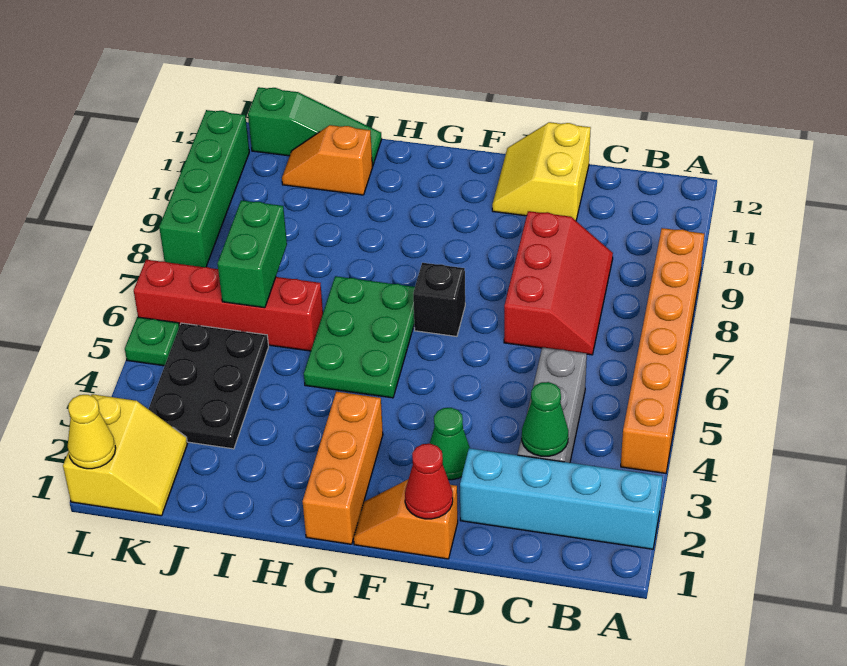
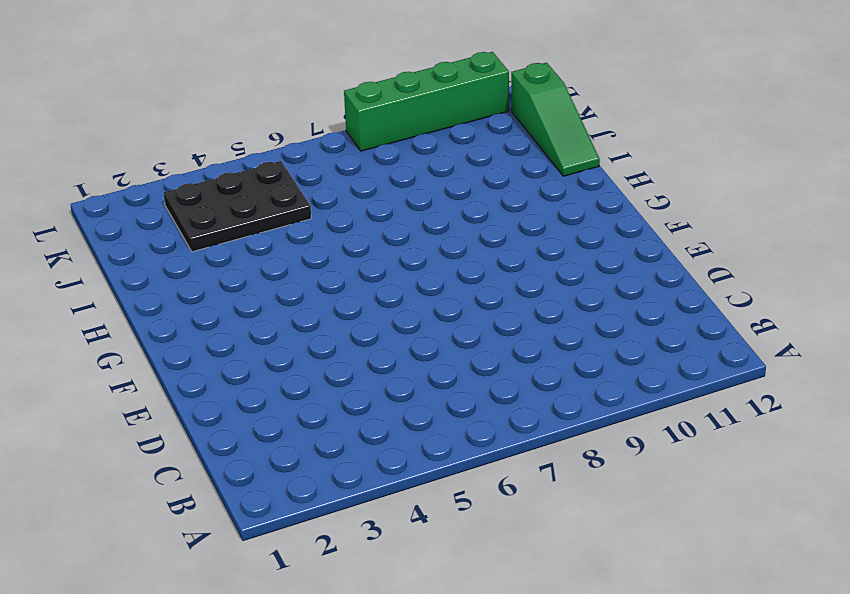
none -> cyan brick A2:D2 level 1
none -> orange brick A4:A9 level 1
none -> grey brick C3:C5 level 1

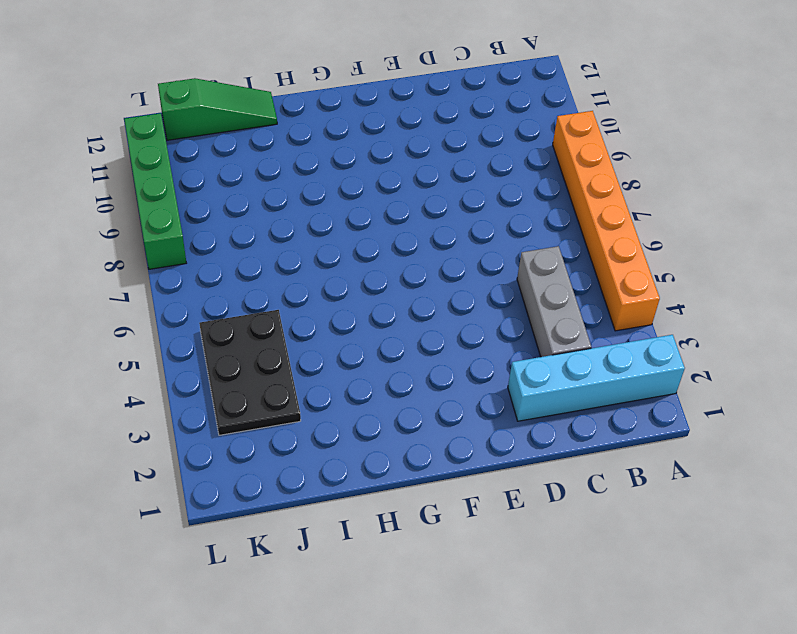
none -> red slope C7:D9 level 1 top D
none -> yellow slope D11:E12 level 1 top D
none -> orange slope E1:F1 level 1 top E

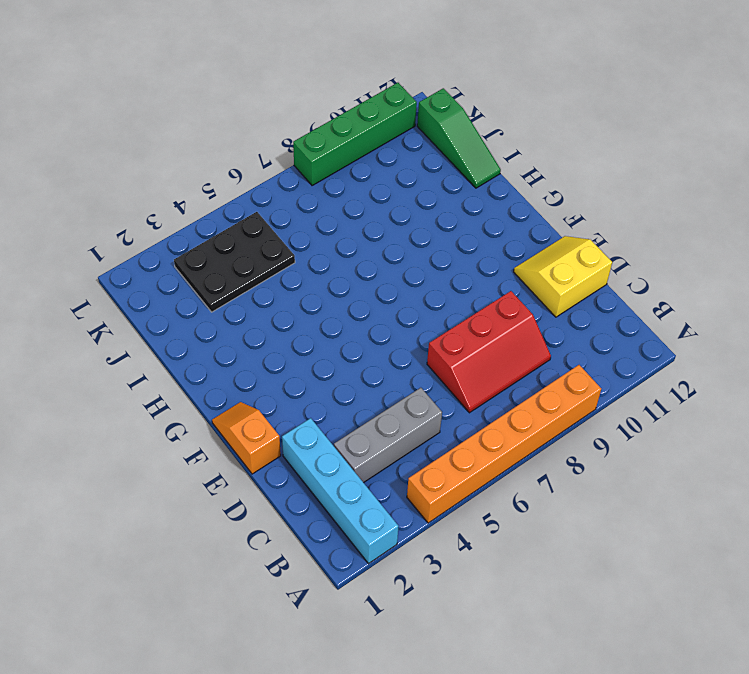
none -> green cone E3 level 1
none -> black brick F7 level 1
none -> orange brick G1:G3 level 1

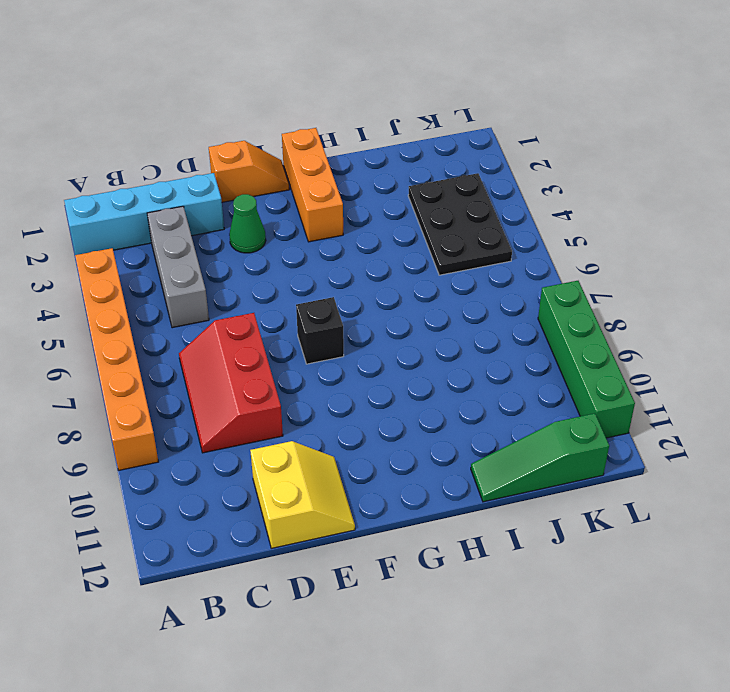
none -> green plate G5:H7 level 1
none -> red brick I6:L6 level 1
none -> orange slope I11:J11 level 1 top I

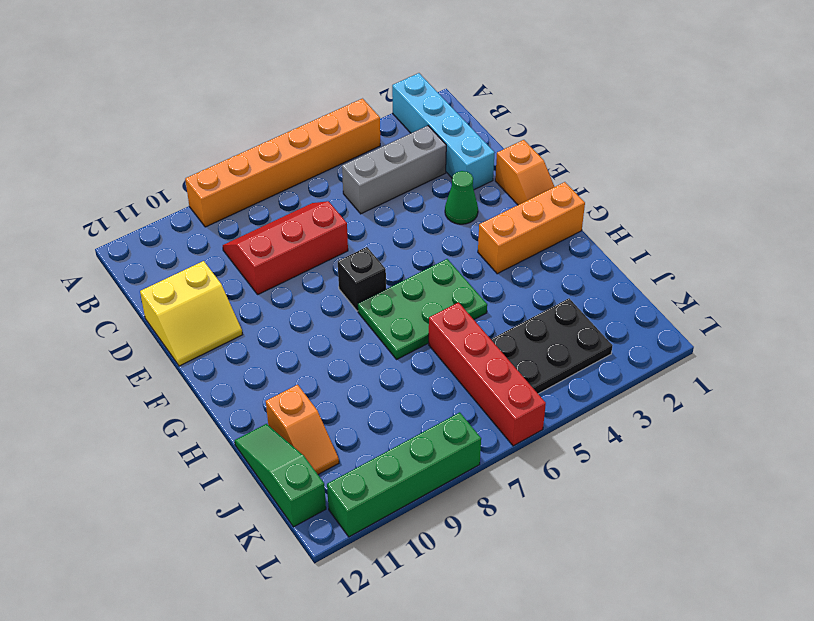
none -> yellow slope K1:L2 level 1 top L
none -> green plate L5 level 1
none -> green cone C3 level 2

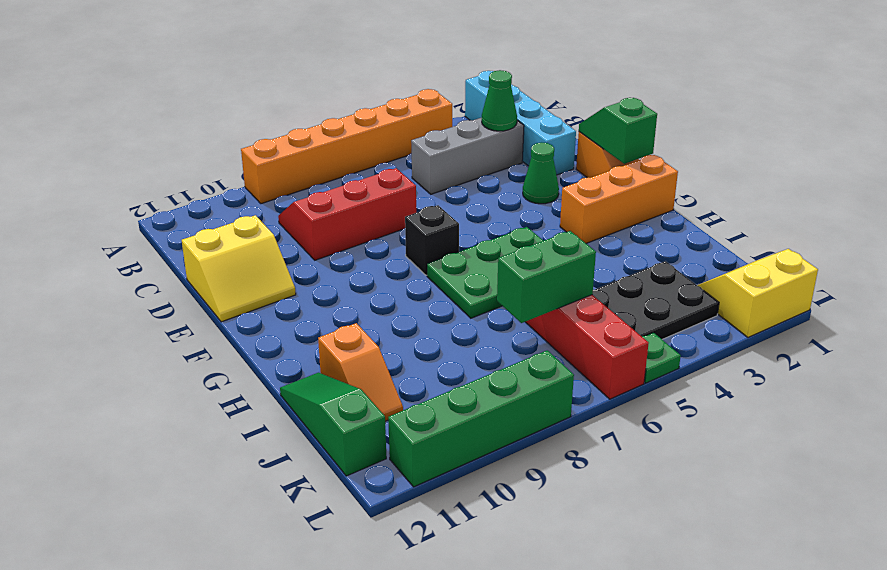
green slope E1:F1 level 2 top F -> red cone E1 level 2
none -> yellow cone L1 level 2

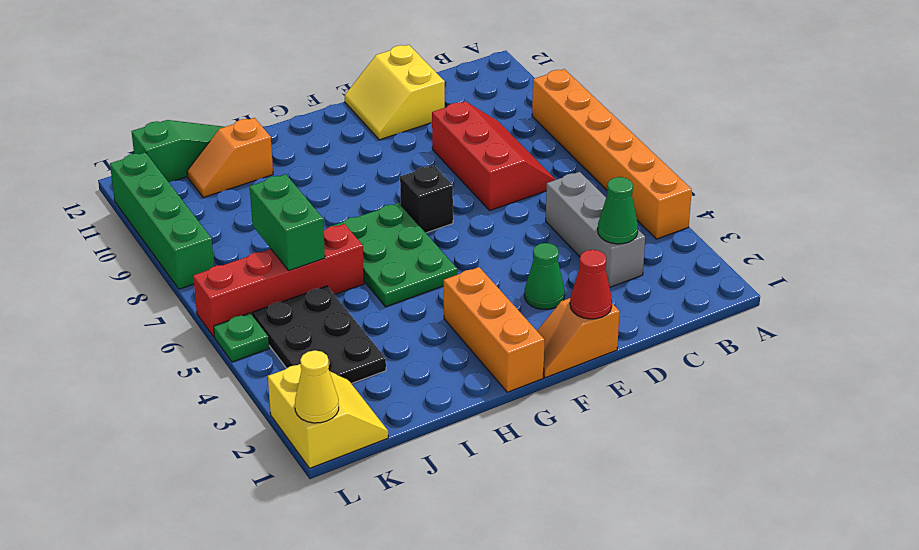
none -> cyan brick A2:D2 level 1

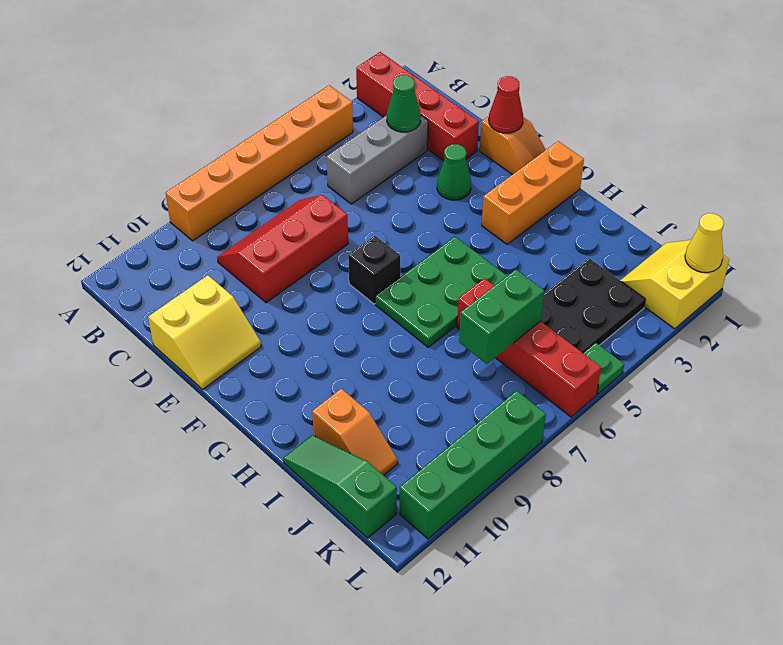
red brick A2:D2 level 1 -> cyan brick A2:D2 level 1

